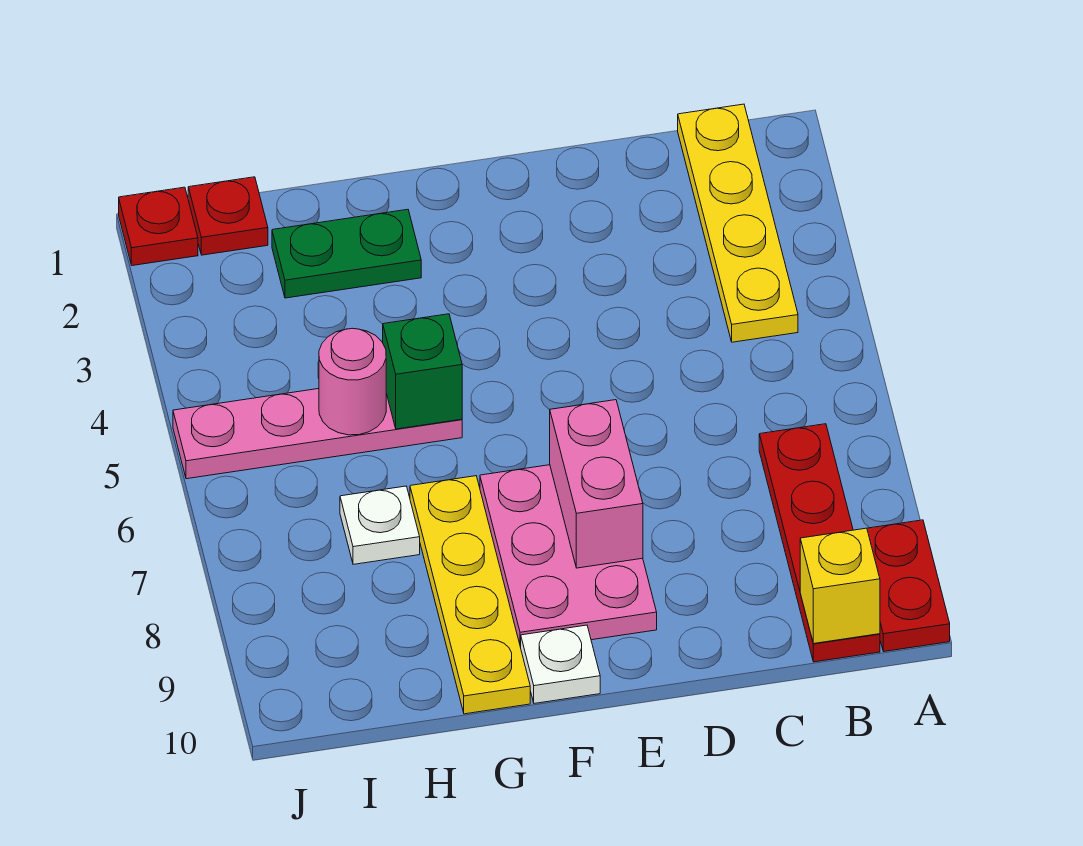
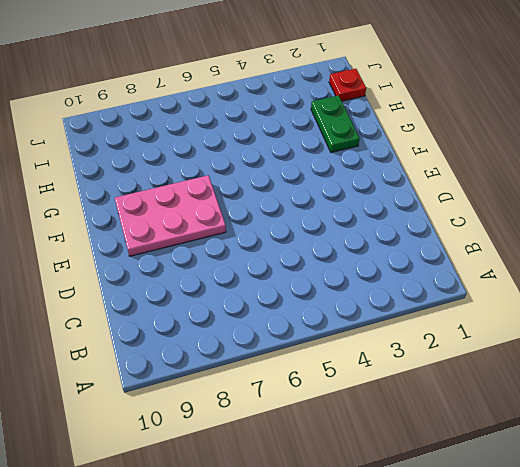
none -> red plate A9:A10 level 1
none -> yellow plate B1:B4 level 1
none -> red plate B7:B10 level 1

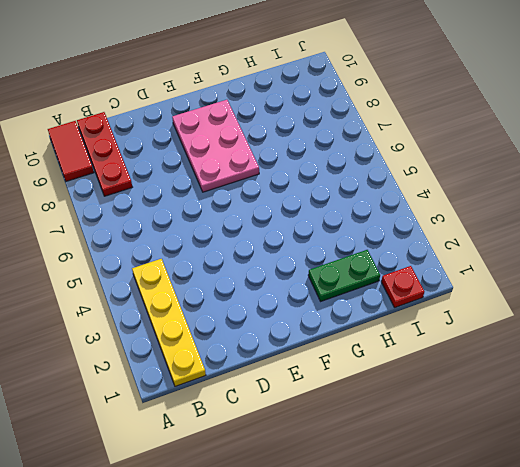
red tile A9:A10 level 1 -> red plate A9:A10 level 1
red plate B8:B10 level 1 -> red plate B7:B10 level 1
none -> white plate F10 level 1
none -> pink plate G5:J5 level 1
none -> yellow plate G7:G10 level 1

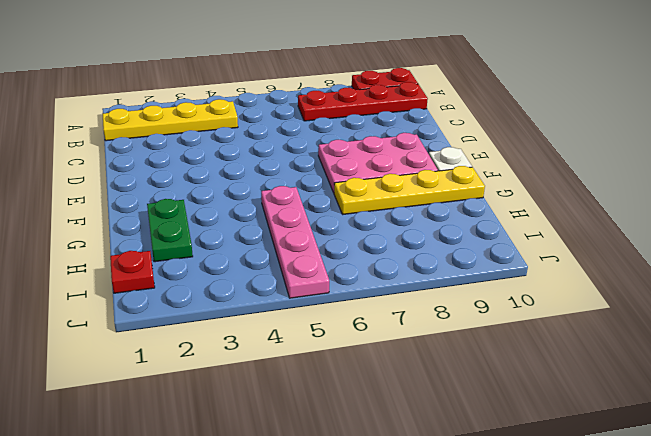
none -> white plate H7 level 1
none -> red plate J1 level 1
none -> yellow brick B10 level 2

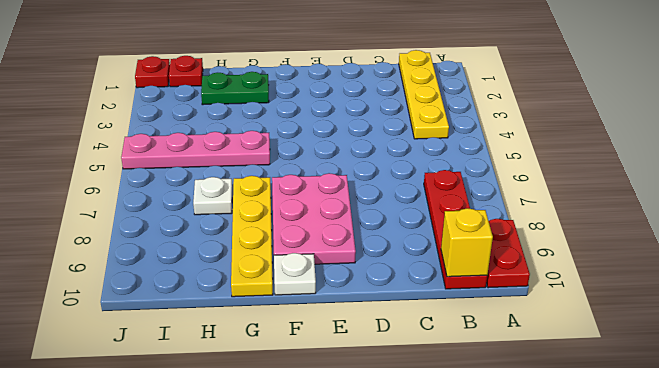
none -> pink brick E7:E8 level 2
none -> green brick G5 level 2
none -> pink round brick H5 level 2

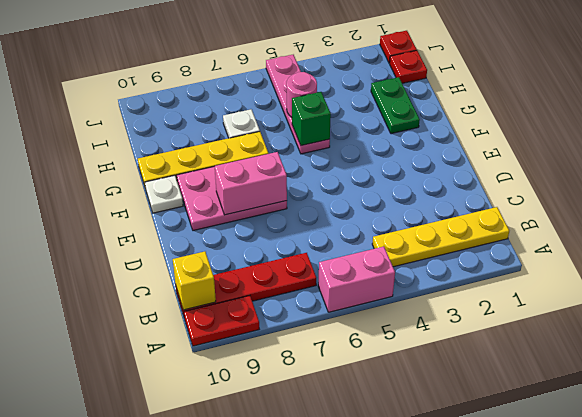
pink brick A5:A6 level 1 -> none

